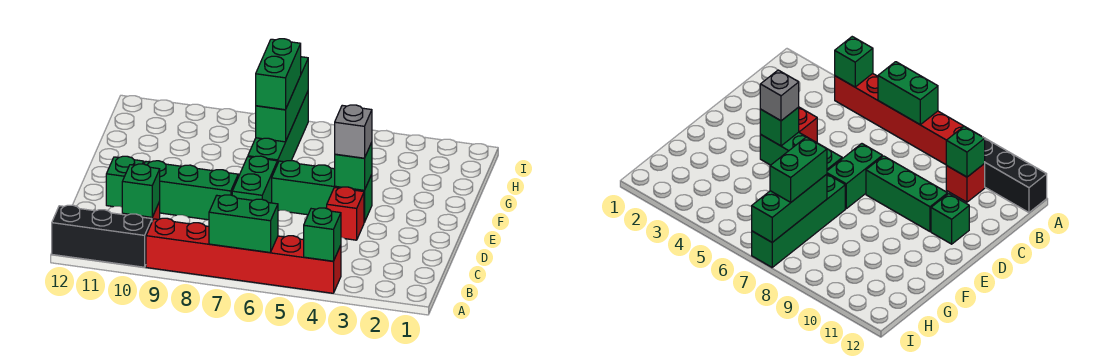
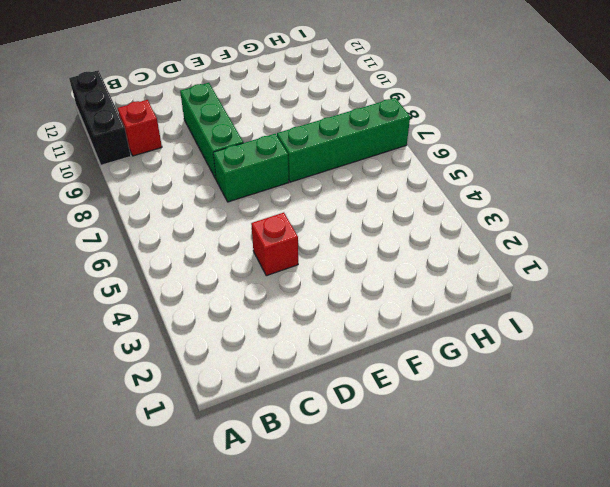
none -> red brick A4:A9 level 1
none -> green brick D11 level 1
none -> green brick E4:E6 level 1

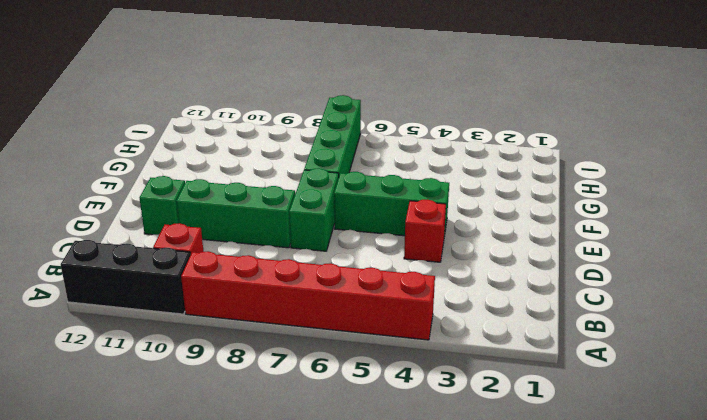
none -> green brick A4 level 2
none -> green brick A6:A7 level 2
none -> green brick B10 level 2

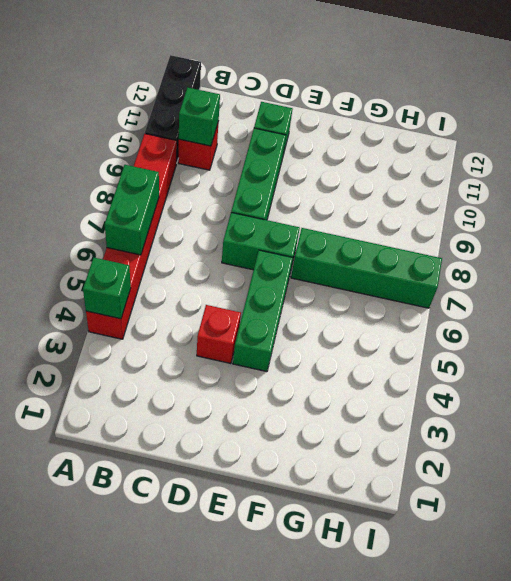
none -> green brick E4 level 2
none -> green brick G7:I7 level 2
none -> grey brick E4 level 3

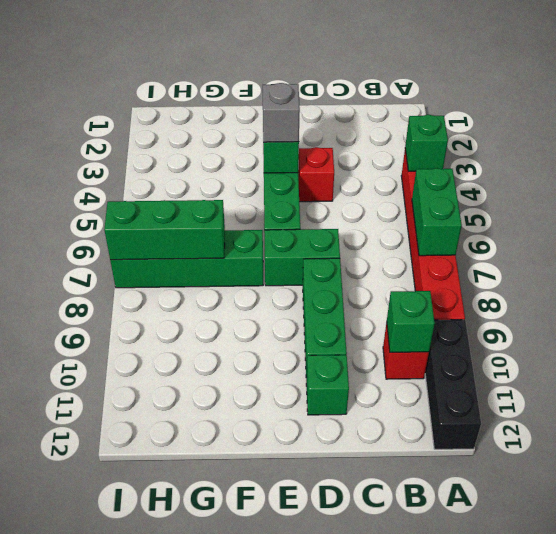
none -> green brick G7:H7 level 3

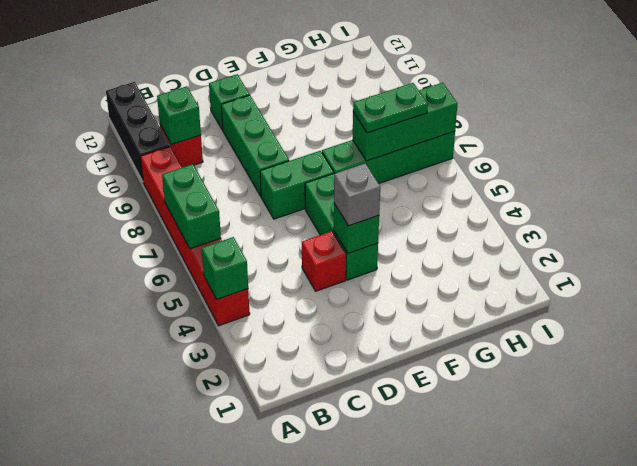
green plate G7:H7 level 3 -> green brick G7:H7 level 3

